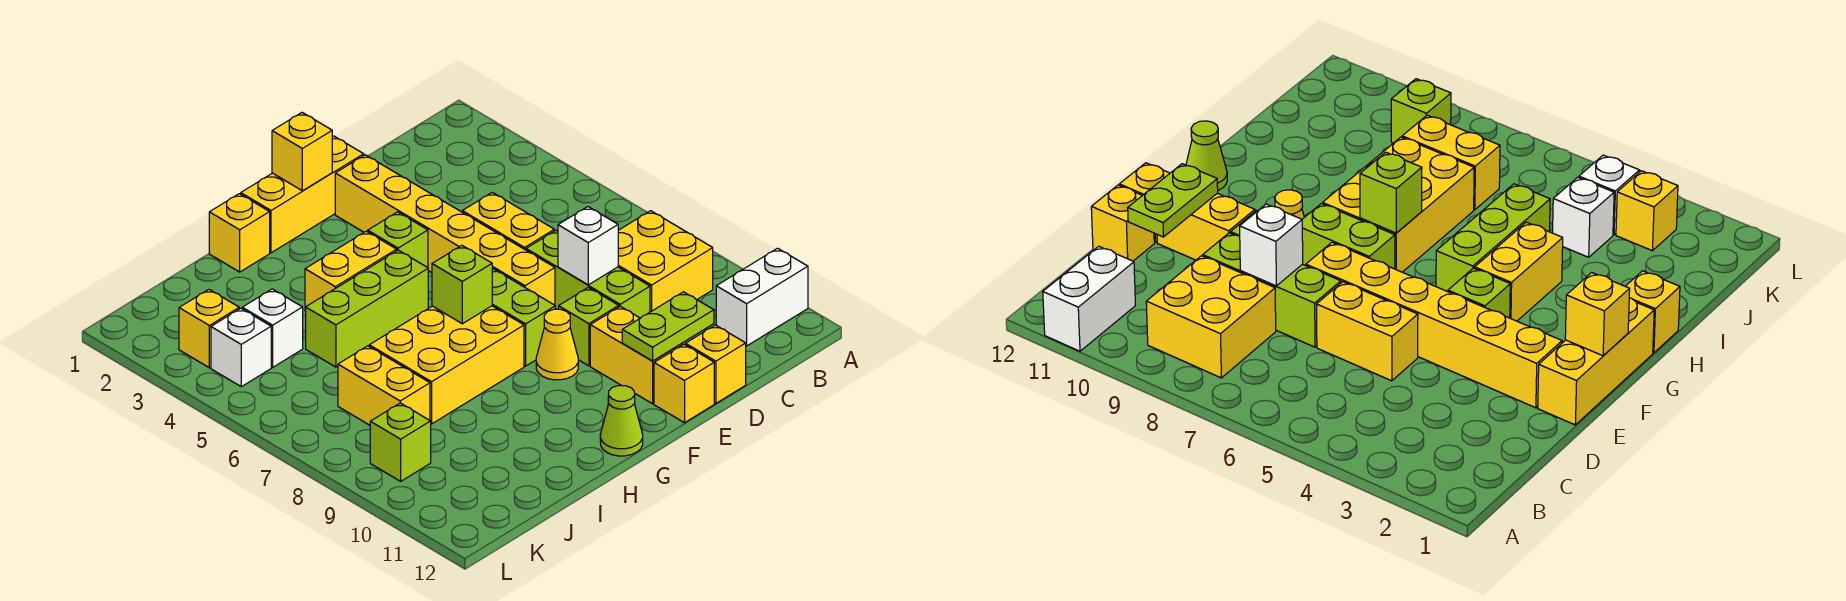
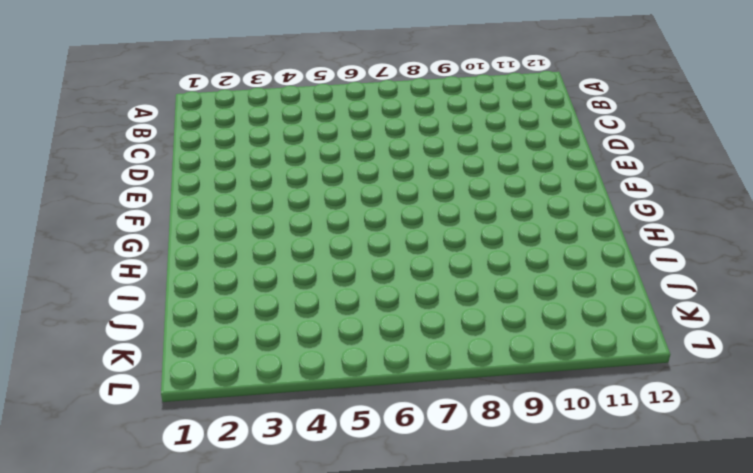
none -> white brick A11:B11 level 1
none -> yellow brick B8:C9 level 1
none -> yellow brick D5:D6 level 1

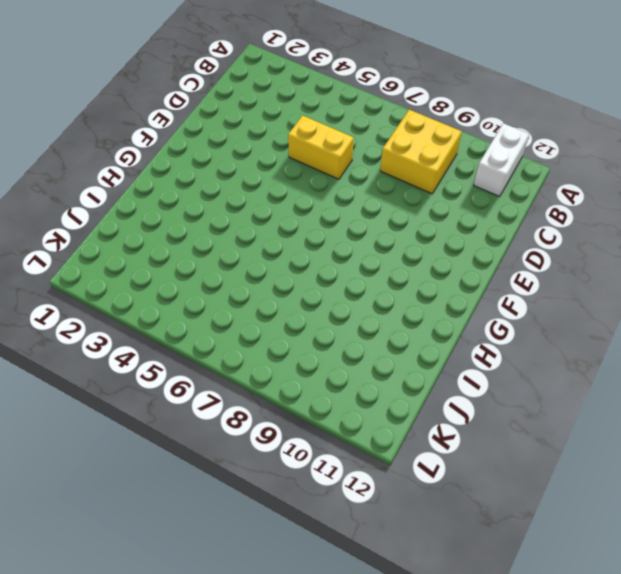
none -> lime brick D7:D9 level 1
none -> yellow brick D12 level 1
none -> yellow brick E1:G1 level 1

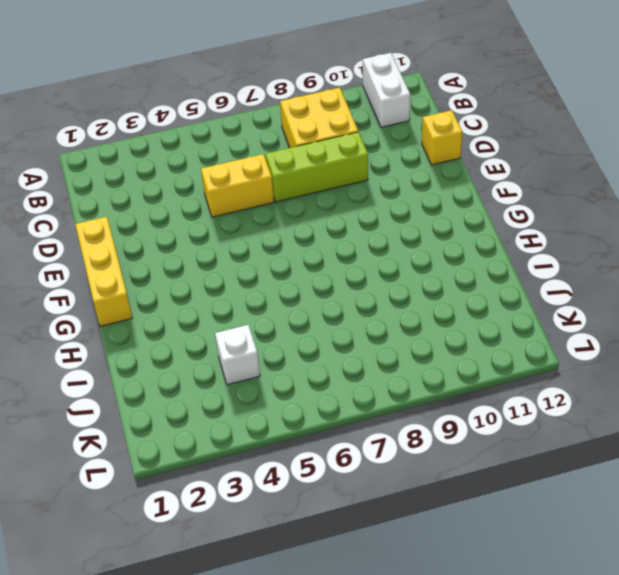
none -> yellow brick E2:E7 level 1
none -> lime brick E9 level 1
none -> yellow brick E10:E11 level 1

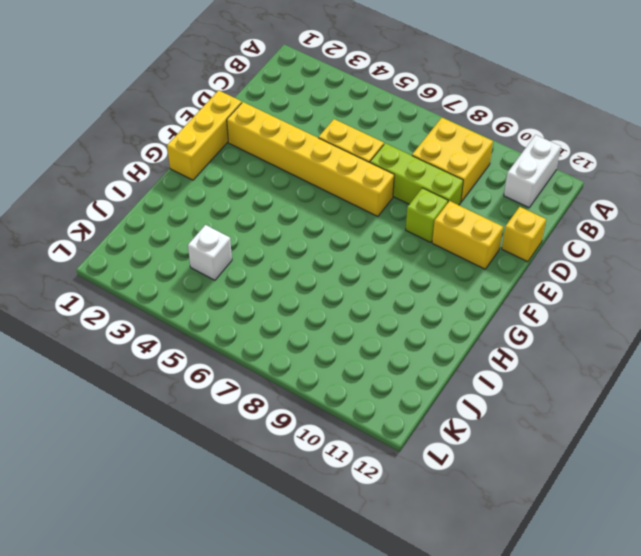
none -> yellow brick E12 level 1
none -> lime brick F4 level 1
none -> lime brick F7:F8 level 1

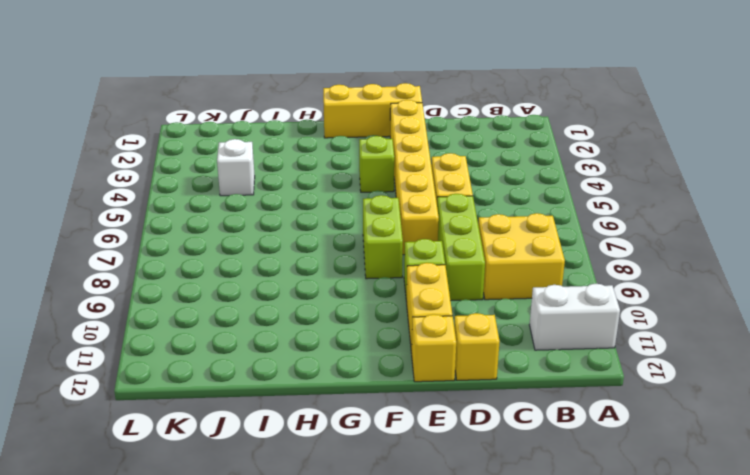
none -> yellow cone F9 level 1
none -> yellow brick G4:H4 level 1
none -> lime brick G5:I5 level 1

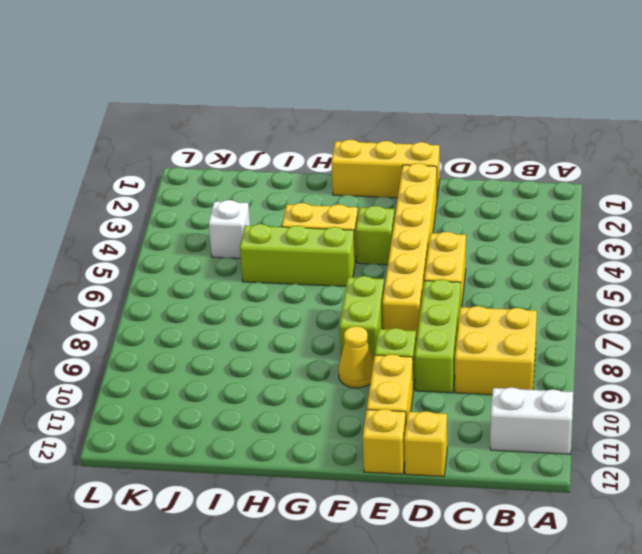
none -> yellow brick G7:I8 level 1
none -> lime cone G12 level 1
none -> yellow brick H1 level 1

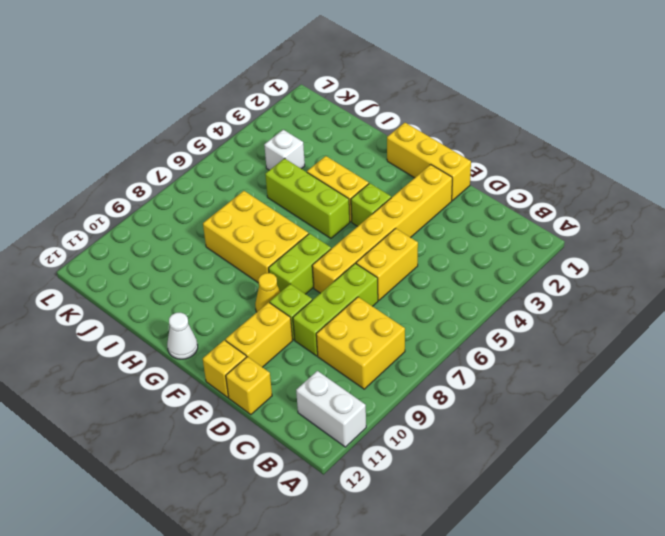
white cone G12 level 1 -> lime cone G12 level 1
none -> yellow brick H1 level 1
none -> yellow brick J7:J8 level 1
none -> yellow brick K3 level 1

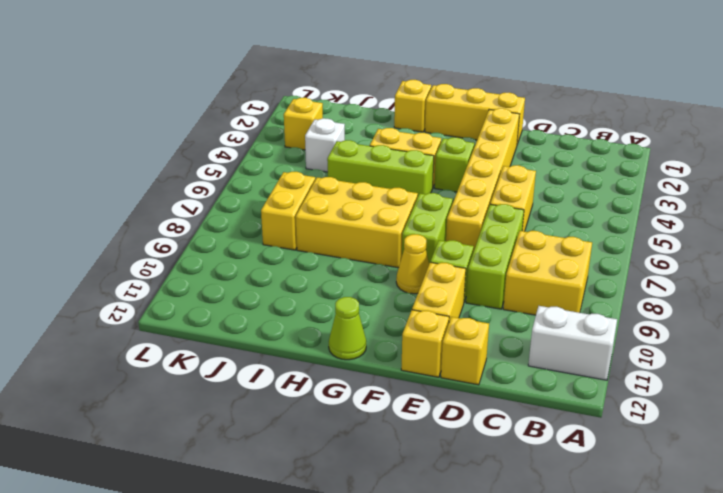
none -> white brick K4 level 1
none -> lime brick K9 level 1
none -> white brick D8 level 2

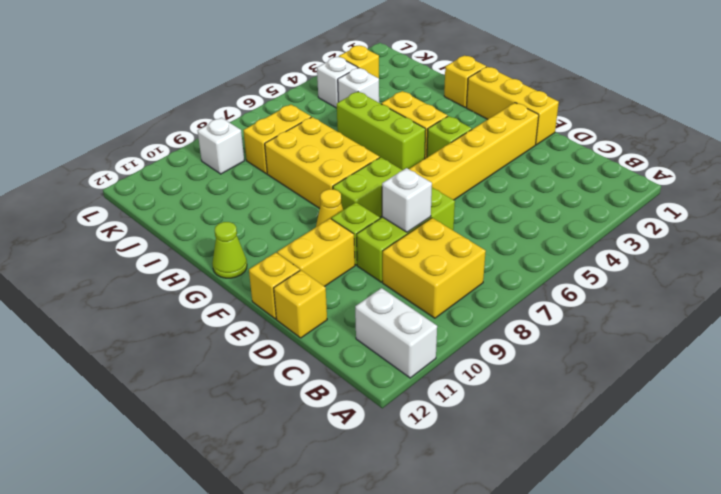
white brick K9 level 1 -> lime brick K9 level 1
none -> yellow brick D5:D6 level 1
none -> lime plate D11:E11 level 2
none -> yellow brick F1 level 2

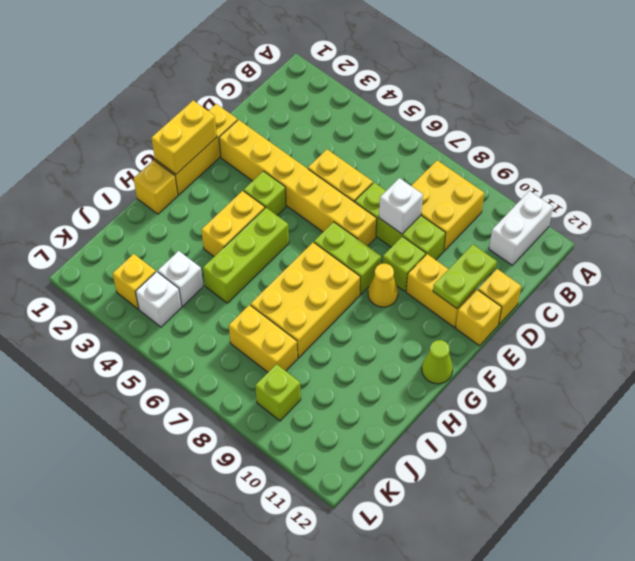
yellow brick F1:G1 level 2 -> yellow brick F1 level 2
none -> lime brick G7 level 2

